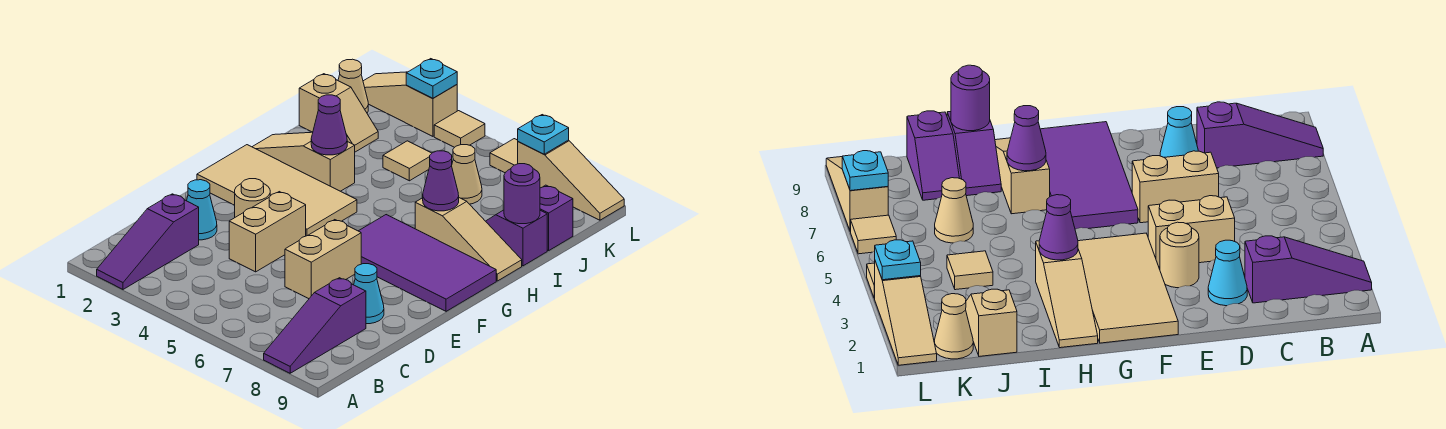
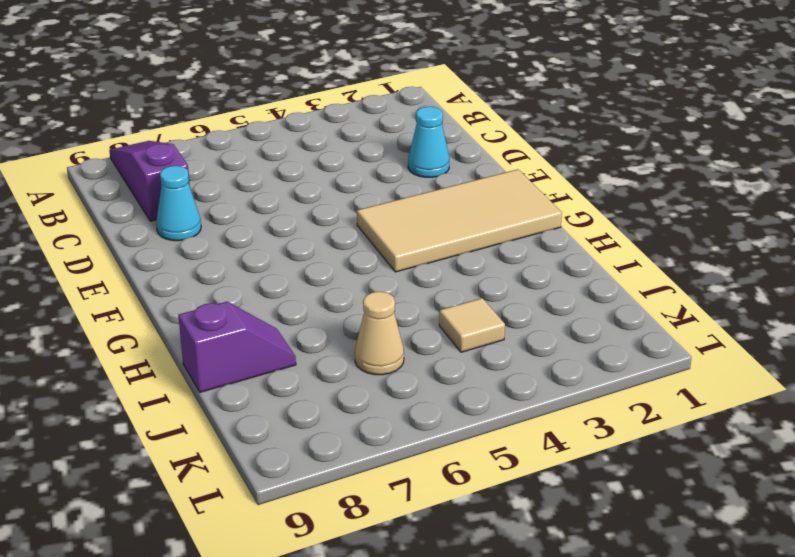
none -> purple slope A2:C2 level 1 top C
none -> tan brick D4:E4 level 1
none -> tan brick D6:E6 level 1

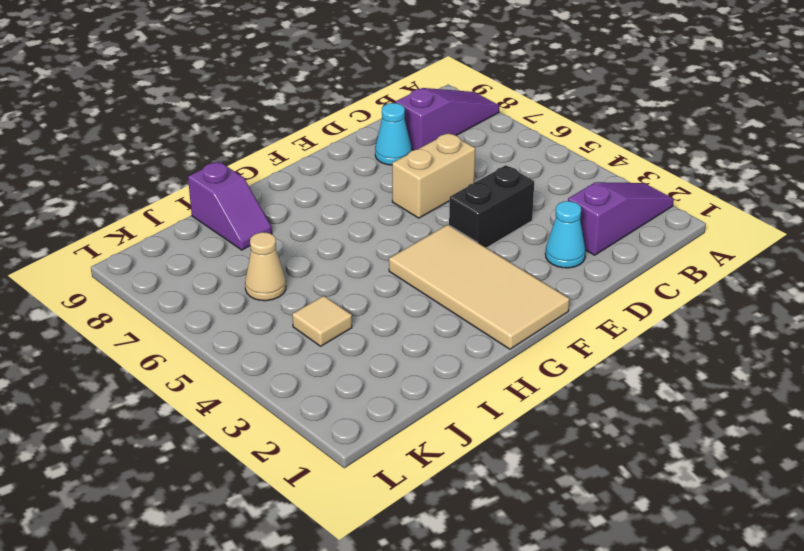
black brick D4:E4 level 1 -> tan brick D4:E4 level 1
none -> tan round brick E3 level 1
none -> purple tile F6:G9 level 1
none -> tan slope H1:H3 level 1 top 3

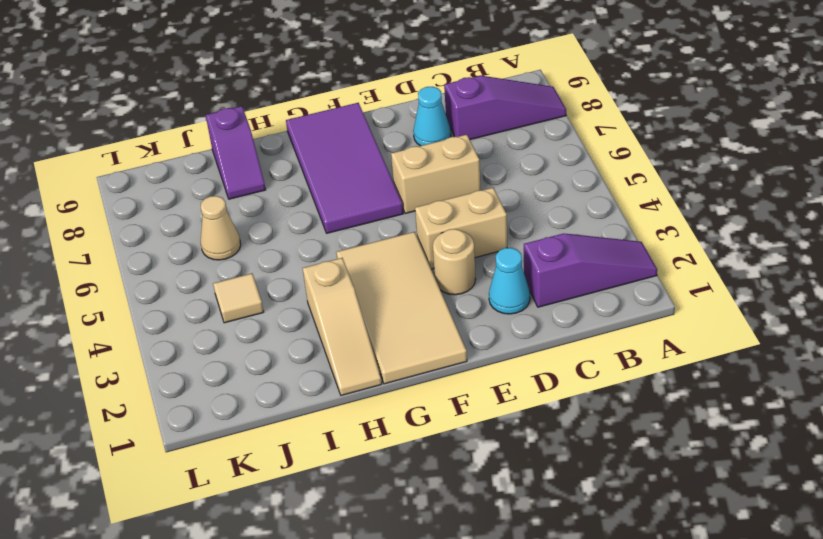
none -> tan slope H7:H9 level 1 top 7
none -> tan slope J1:J2 level 1 top 1
none -> purple slope J8:J9 level 1 top 9

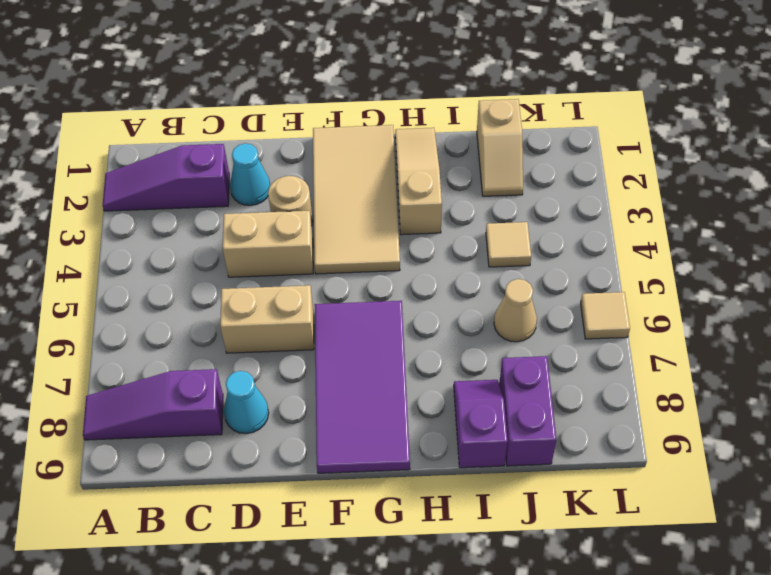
purple brick J8:J9 level 1 -> purple slope J8:J9 level 1 top 9
none -> tan slope H7:H9 level 1 top 7
none -> tan cone K1 level 1
none -> tan slope L1:L3 level 1 top 3

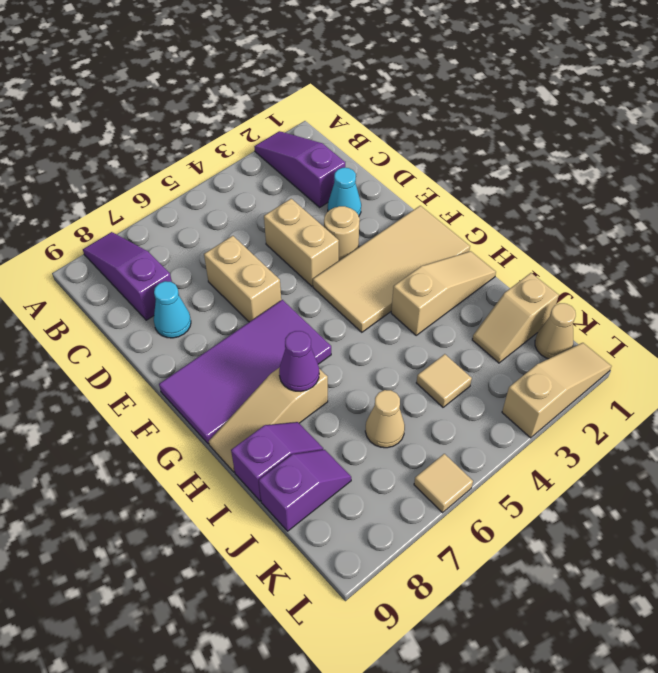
none -> tan tile L4 level 1
none -> tan slope L7:L9 level 1 top 7
none -> purple cone H3 level 2

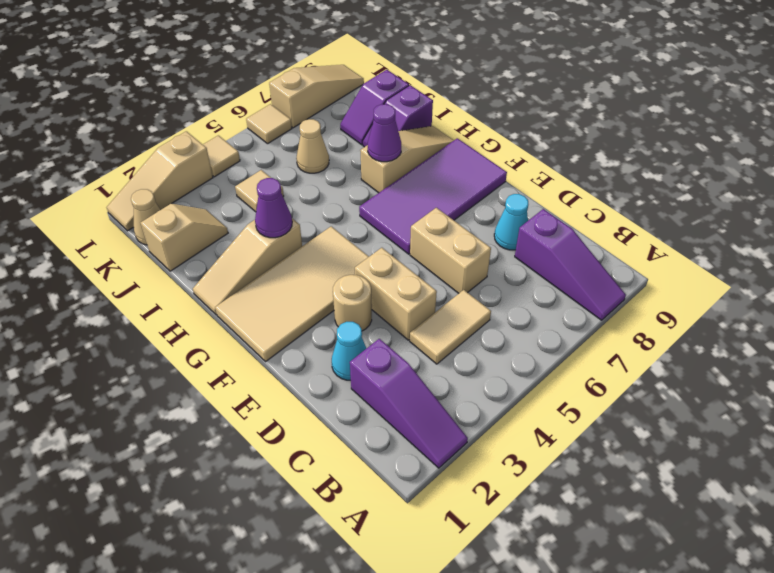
tan tile C4:C5 level 1 -> none
none -> purple round brick I9 level 2
none -> cyan plate L3 level 2
none -> cyan plate L7 level 2

